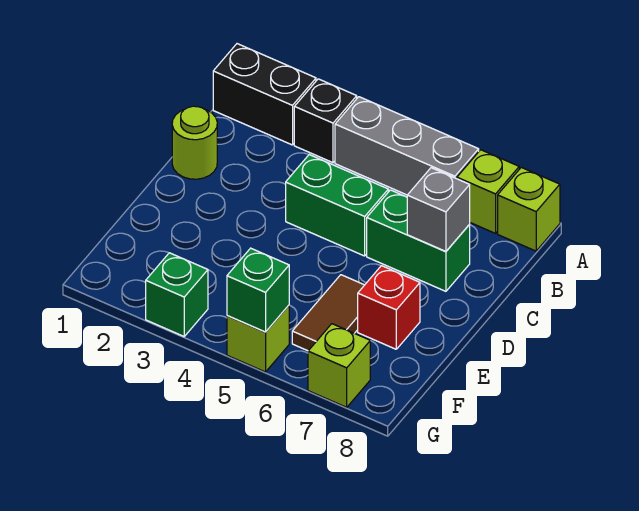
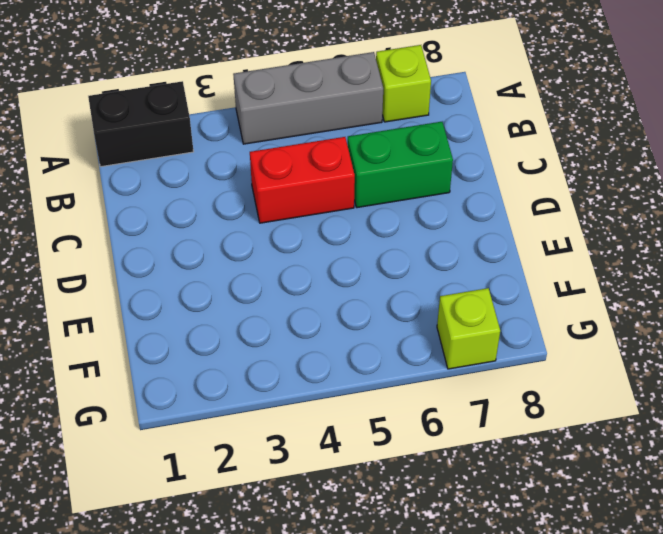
red brick C4:C5 level 1 -> green brick C4:C5 level 1
none -> black brick A3 level 1
none -> lime brick A8 level 1
none -> lime round brick C1 level 1

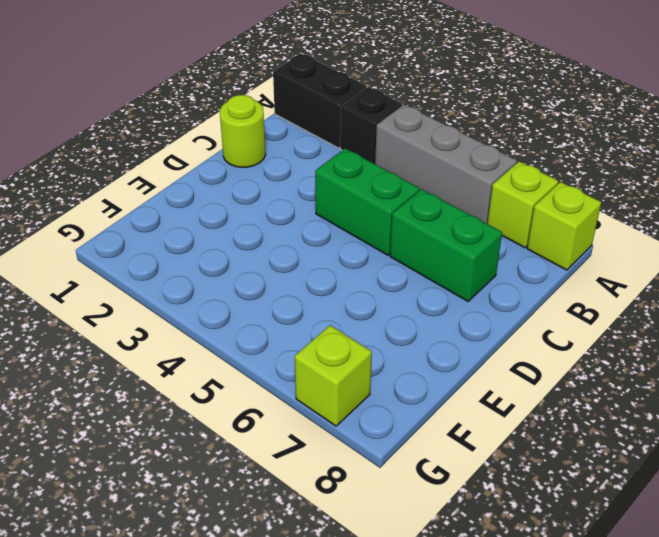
none -> brown tile E6:F6 level 1
none -> red brick E7 level 1
none -> green brick G3 level 1

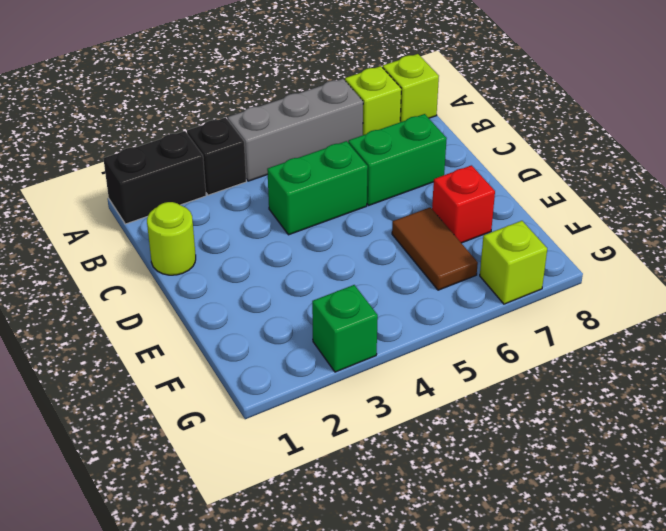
none -> lime brick G5 level 1
none -> grey brick C7 level 2
none -> green brick G5 level 2

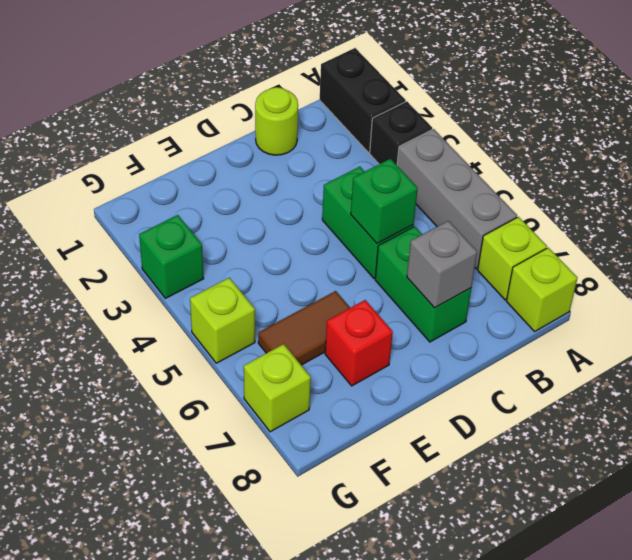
green brick C5 level 2 -> green brick G5 level 2

